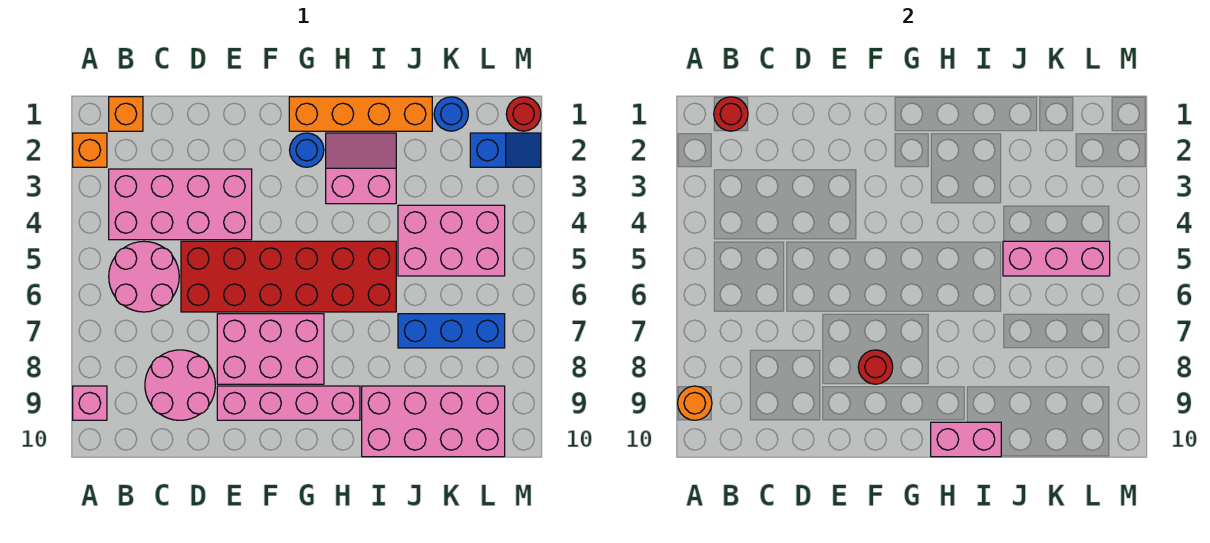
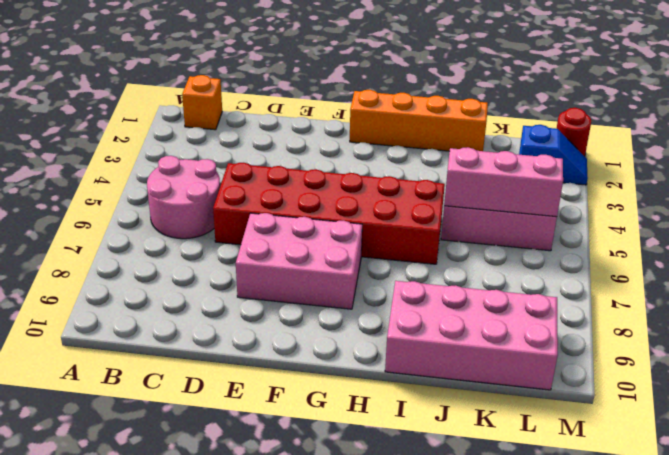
none -> orange brick A2 level 1
none -> pink brick A9 level 1
none -> pink brick B3:E4 level 1

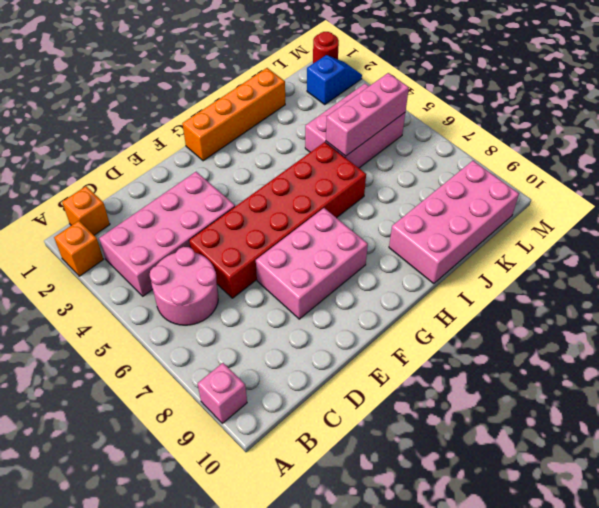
none -> pink round brick C8:D9 level 1
none -> pink brick E9:H9 level 1
none -> blue round brick G2 level 1

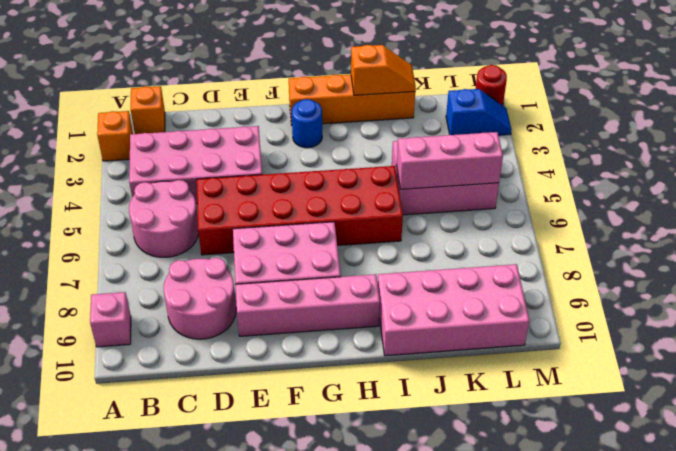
orange slope I1:J1 level 2 top I -> none
none -> pink slope H2:I3 level 1 top 3
none -> blue brick J7:L7 level 1
none -> blue round brick K1 level 1

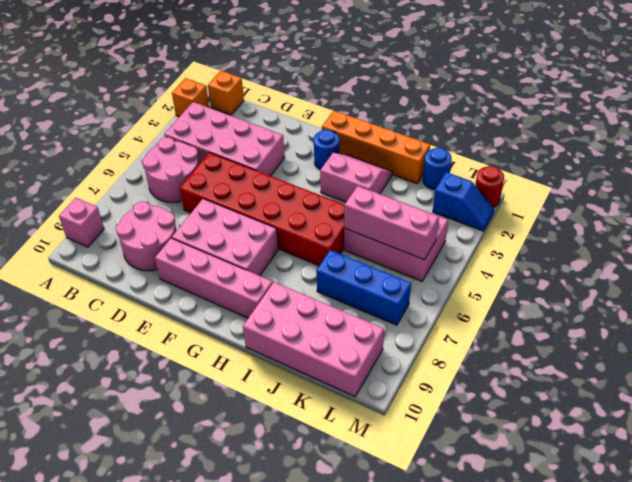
none -> orange round brick A9 level 2
none -> red round brick B1 level 2
none -> red round brick F8 level 2

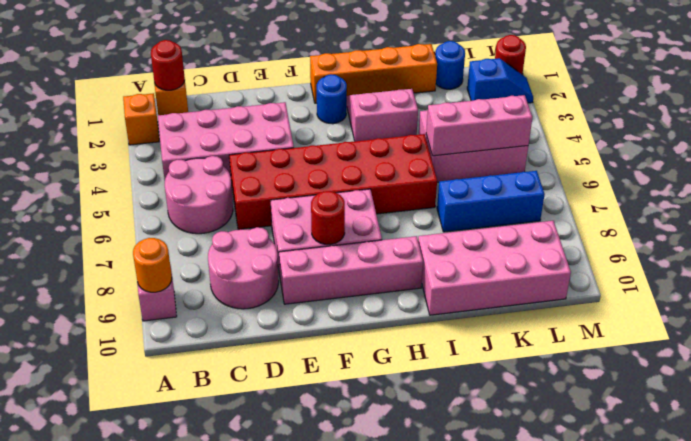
none -> pink brick H10:I10 level 2

